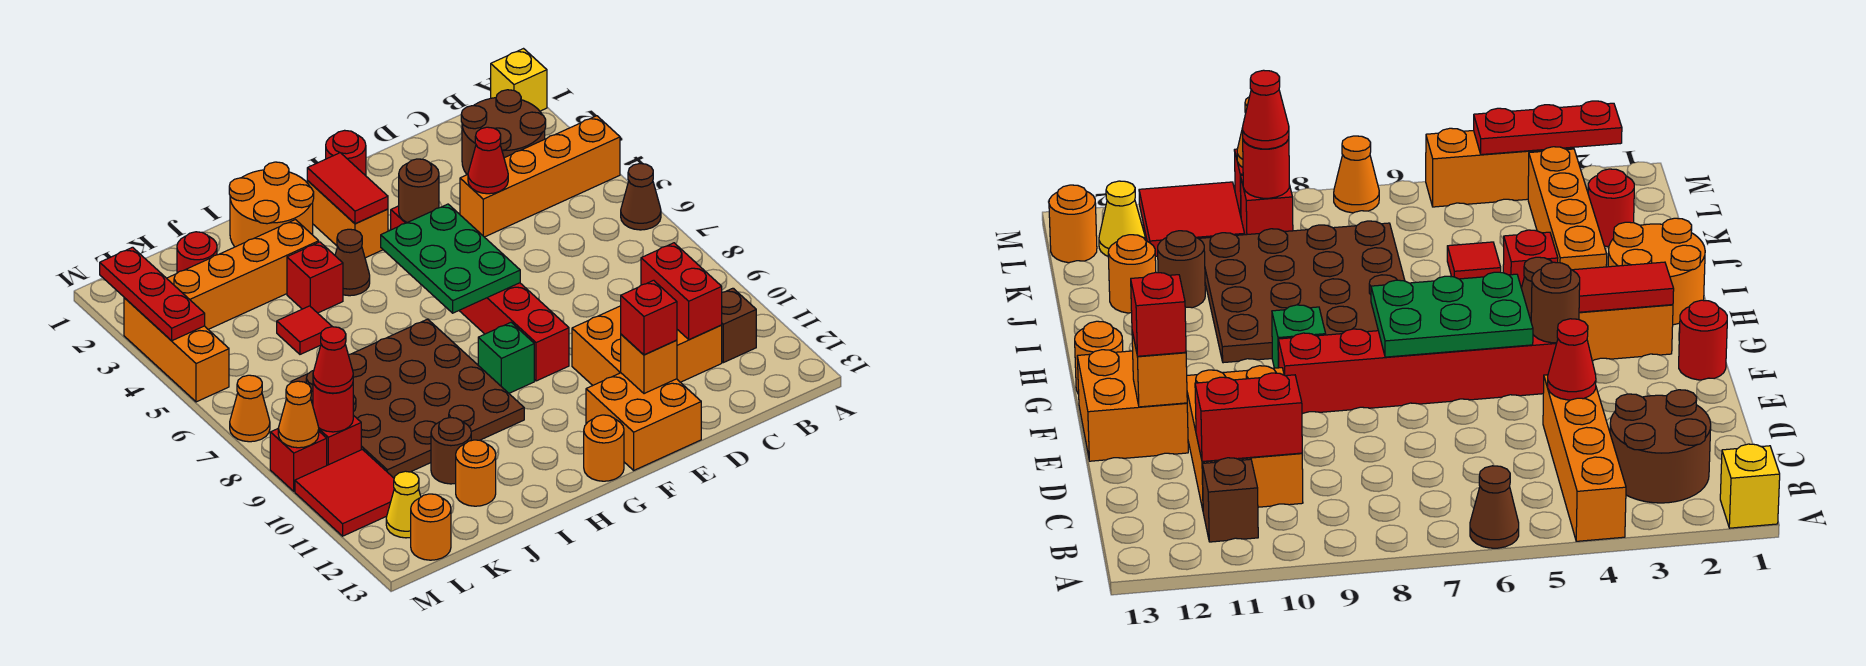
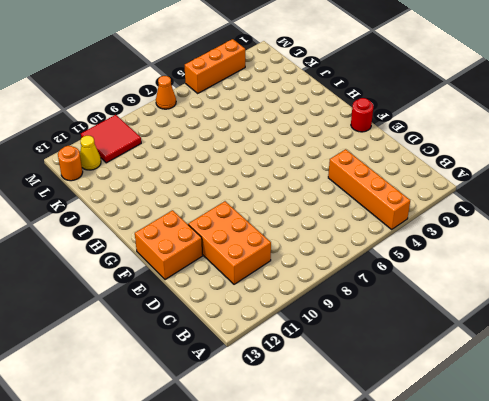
none -> yellow brick A1 level 1
none -> brown cone A6 level 1
none -> brown round brick B2:C3 level 1
none -> brown brick B11 level 1

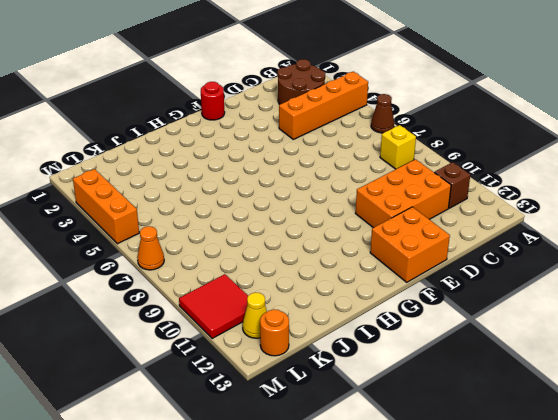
yellow brick B8 level 1 -> yellow brick A1 level 1
none -> red brick F4:F9 level 1
none -> orange brick G2:G3 level 1
none -> green brick G9 level 1
none -> orange round brick G13 level 1

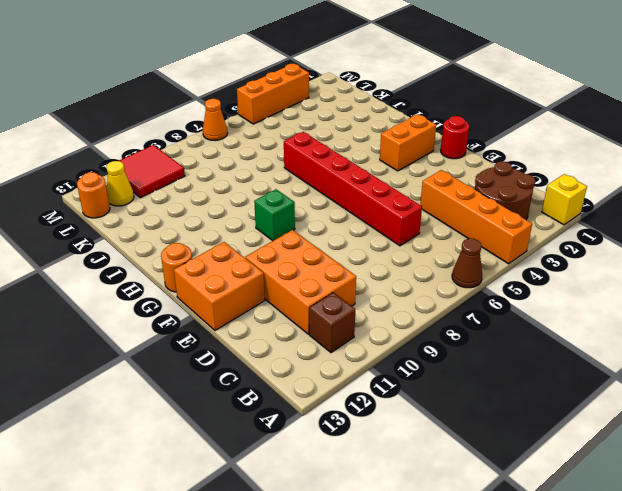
red brick D6:I6 level 1 -> red brick F4:F9 level 1
none -> orange round brick H1:I2 level 1
none -> brown cone H4 level 1
none -> brown plate H7:K10 level 1
none -> orange brick I3:L3 level 1

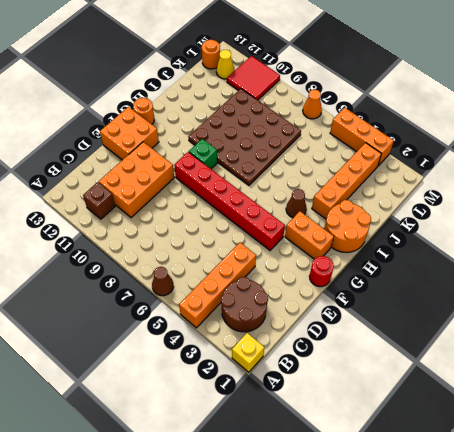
none -> red brick I4 level 1
none -> red tile J5 level 1
none -> brown round brick J11 level 1
none -> orange round brick J12 level 1

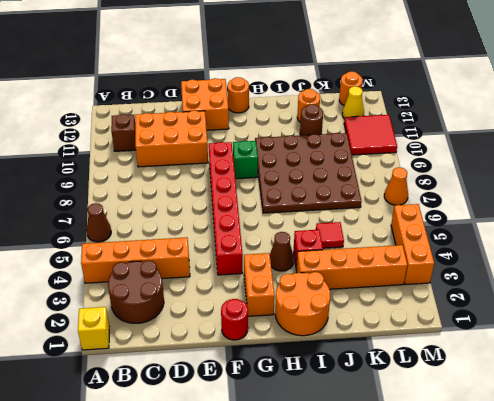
none -> red round brick K2 level 1
none -> red brick L9 level 1
none -> red brick M9 level 1
none -> red brick C10:C11 level 2

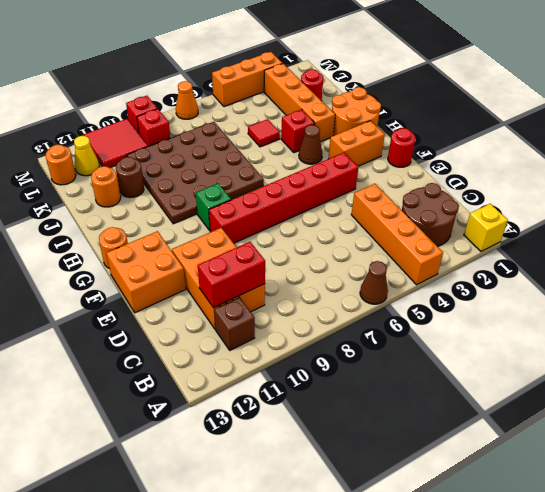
none -> red cone D4 level 2
none -> orange brick E12 level 2
none -> brown round brick F4 level 2
none -> green plate F5:G7 level 2

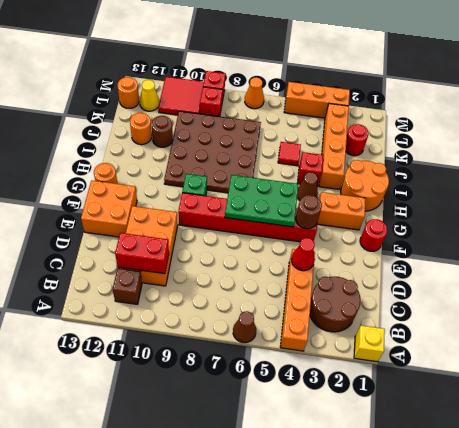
none -> orange brick E12 level 2
none -> red tile G2:G3 level 2
none -> red round brick L9 level 2
none -> red plate M2:M4 level 2

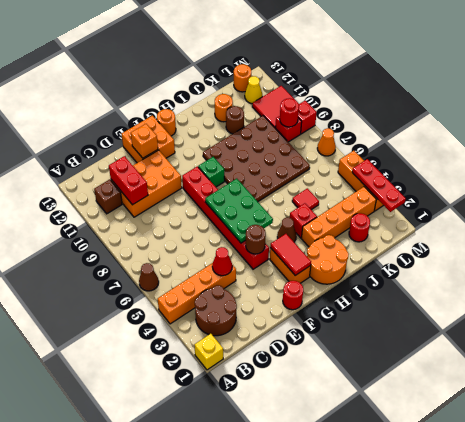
none -> orange cone M9 level 2
none -> red brick E12 level 3
none -> red cone L9 level 3

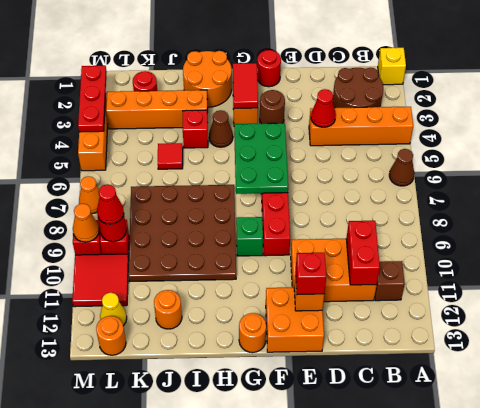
none -> brown round brick J11 level 1

